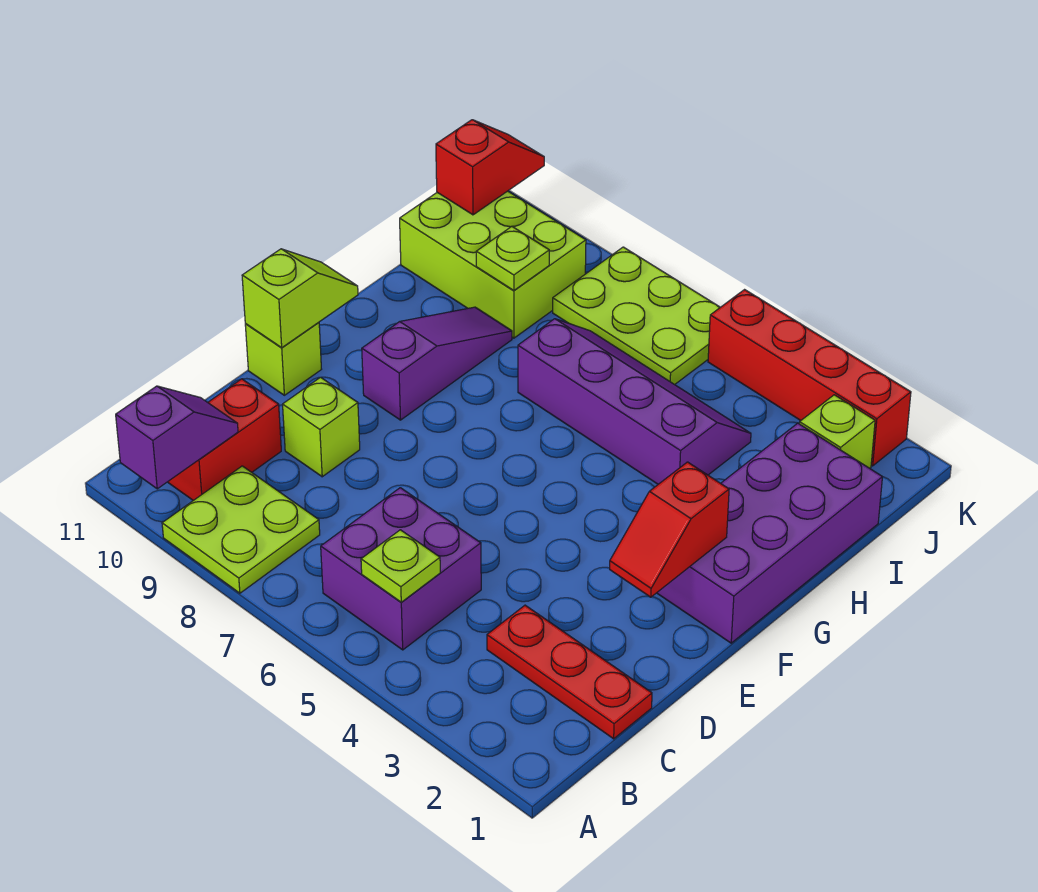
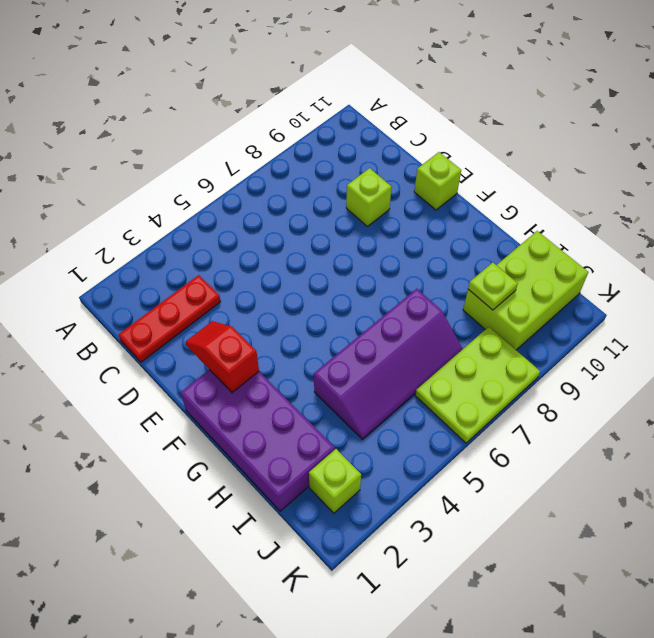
none -> lime plate A8:B9 level 1
none -> purple brick B5:C6 level 1
none -> red brick B10:C10 level 1

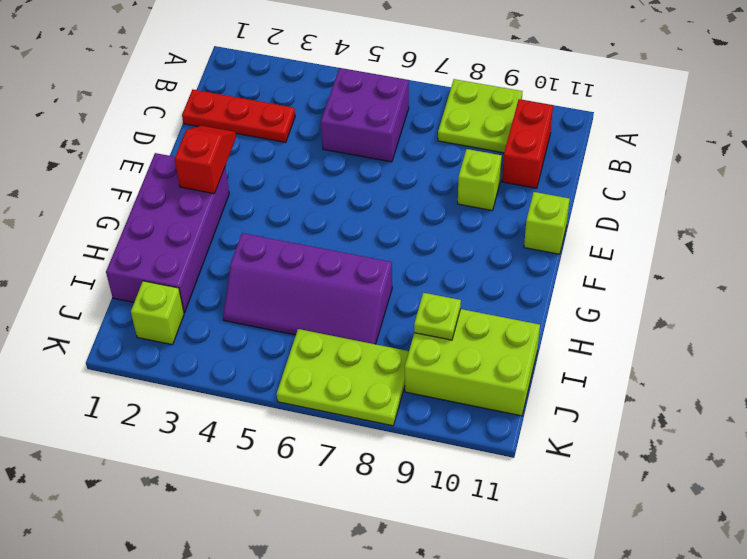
none -> purple slope F9:H9 level 1 top F
none -> red brick K2:K5 level 1
none -> purple slope A10:B10 level 2 top A

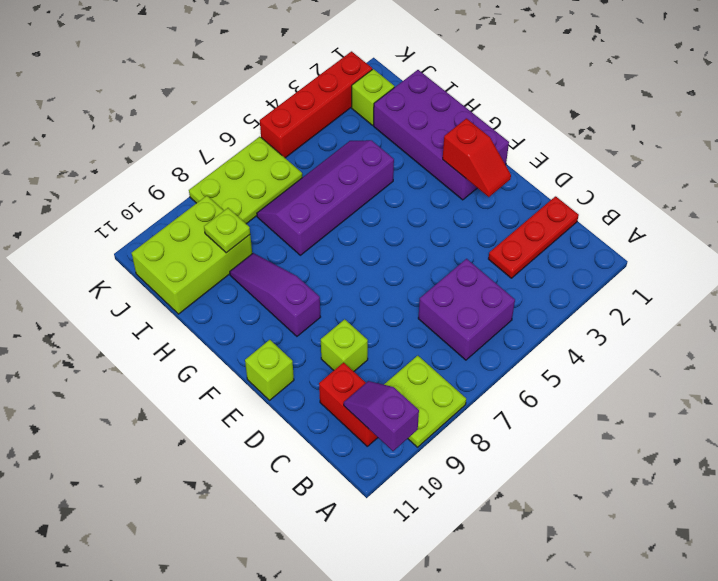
none -> lime plate B5 level 2
none -> lime slope E11:F11 level 2 top E
none -> red slope J11:K11 level 2 top J

